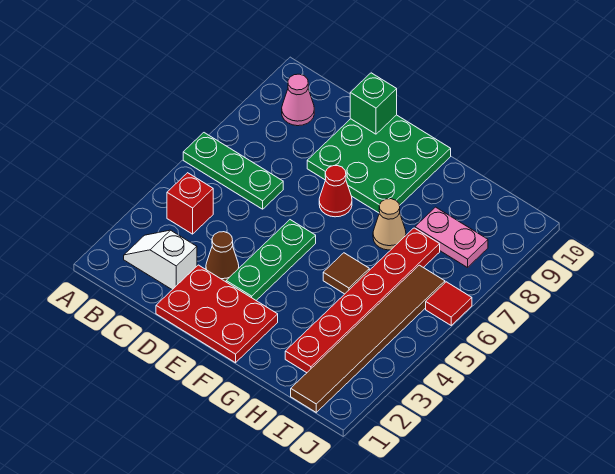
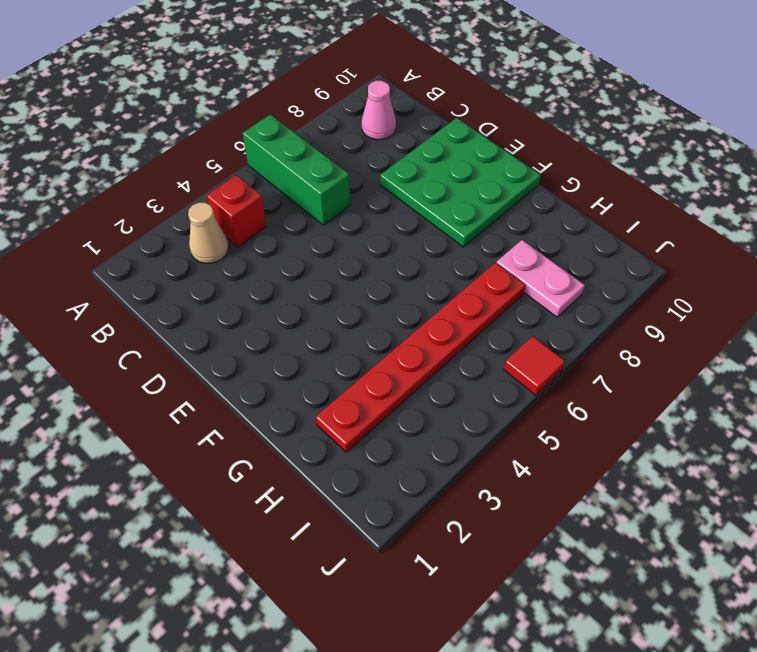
green brick A6:C6 level 1 -> green plate A6:C6 level 1
tan cone B3 level 1 -> tan cone G7 level 1
none -> white slope B2:C2 level 1 top C
none -> red plate D1:F2 level 1
none -> brown cone D3 level 1

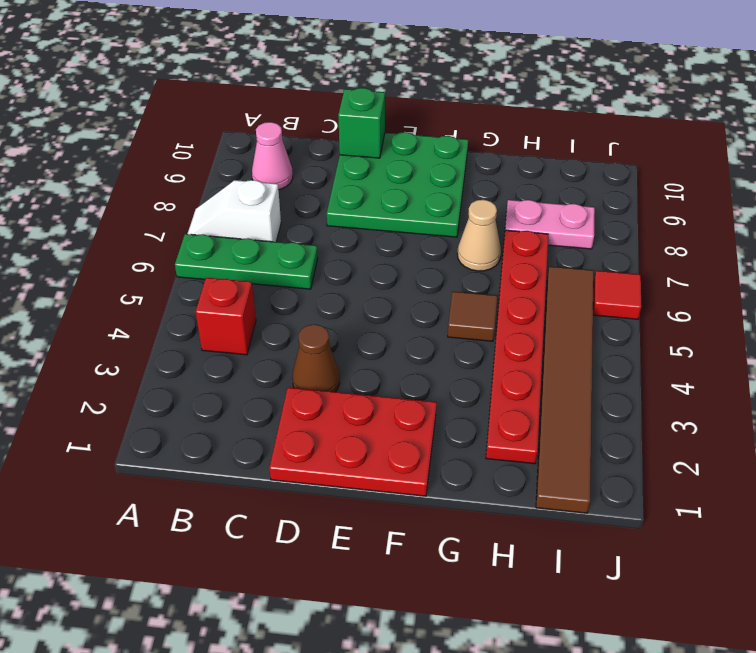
white slope A7:B7 level 1 top B -> white slope B2:C2 level 1 top C
none -> green plate E3:E5 level 1
none -> red cone E7 level 1

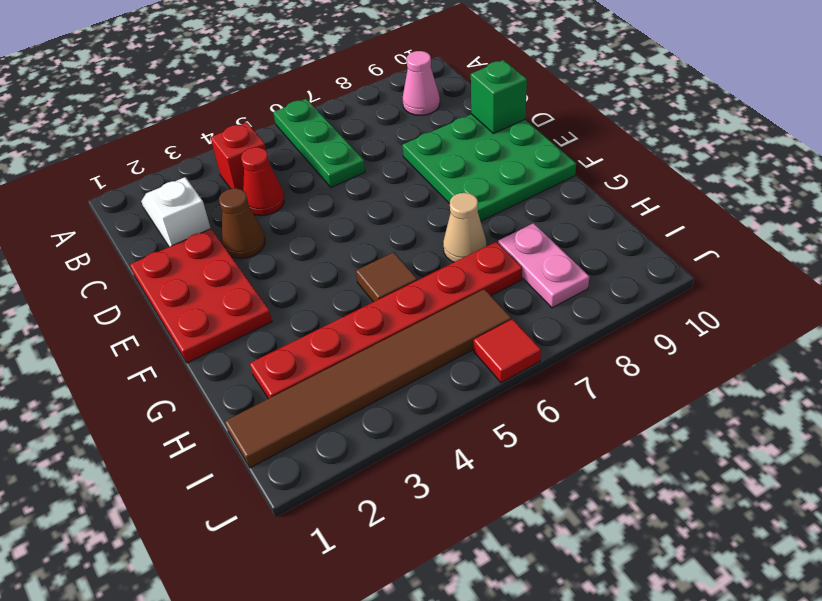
red cone C4 level 1 -> red cone E7 level 1
none -> green plate E3:E5 level 1

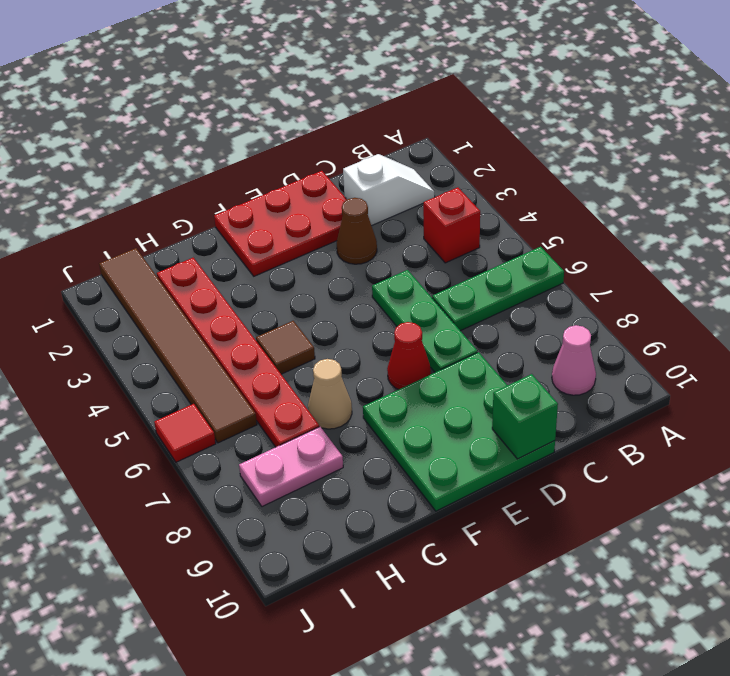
green plate D5:D7 level 1 -> green plate E3:E5 level 1

